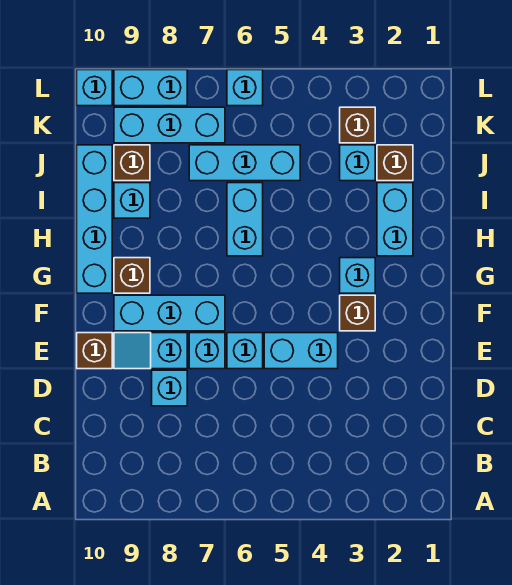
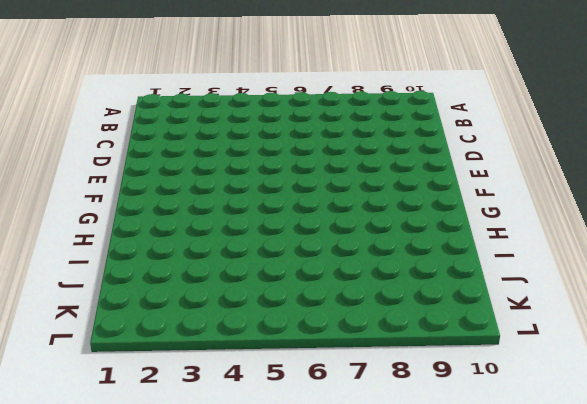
none -> cyan brick D8 level 1
none -> cyan brick E4:E5 level 1
none -> cyan brick E6 level 1

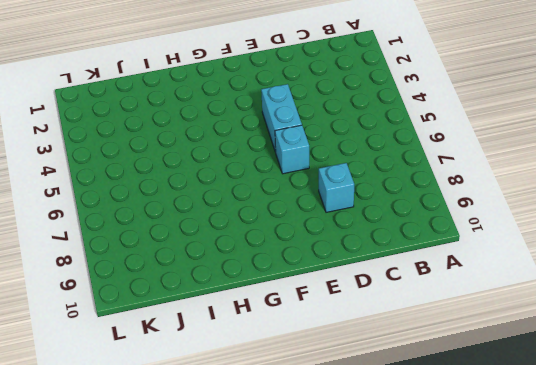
none -> cyan brick E7 level 1
none -> cyan slope E8:E9 level 1 top 8
none -> brown brick E10 level 1

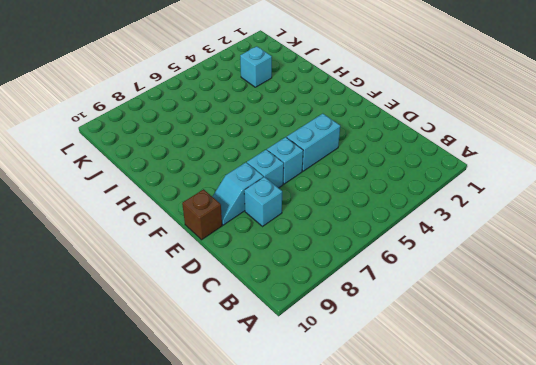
none -> brown brick F3 level 1
none -> cyan brick F7:F9 level 1
none -> cyan brick G3 level 1

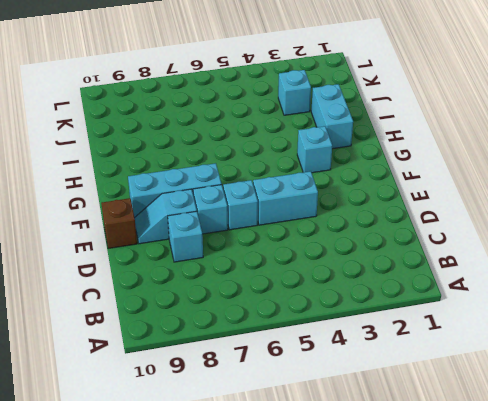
none -> brown brick F3 level 1
none -> brown brick G9 level 1
none -> cyan brick G10:J10 level 1

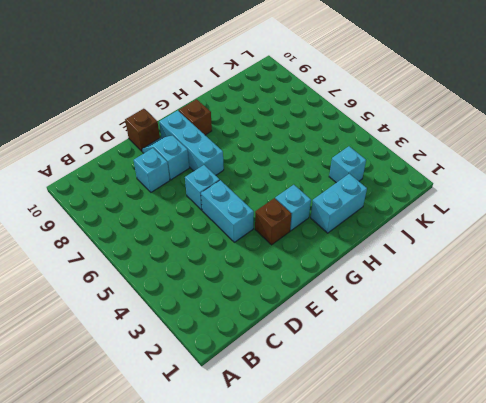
none -> cyan brick E7 level 1
none -> cyan brick G10:J10 level 1
none -> cyan brick H6:I6 level 1

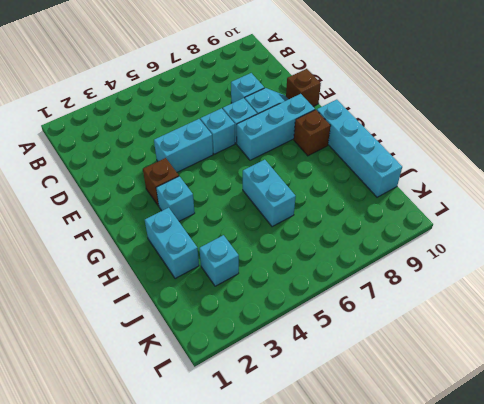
none -> cyan brick I9 level 1
none -> brown brick J2 level 1
none -> cyan brick J5:J7 level 1

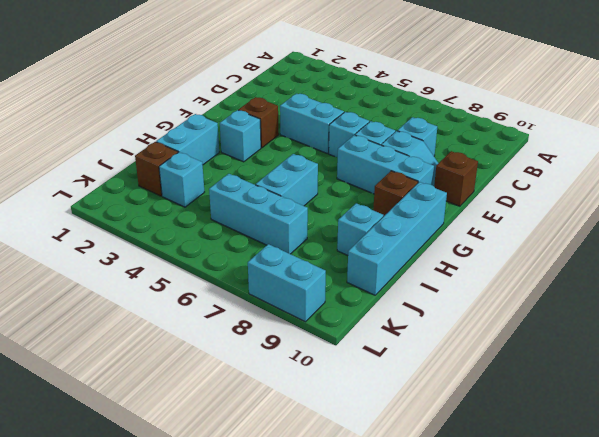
none -> brown brick J9 level 1
none -> brown brick K3 level 1
none -> cyan brick K7:K9 level 1

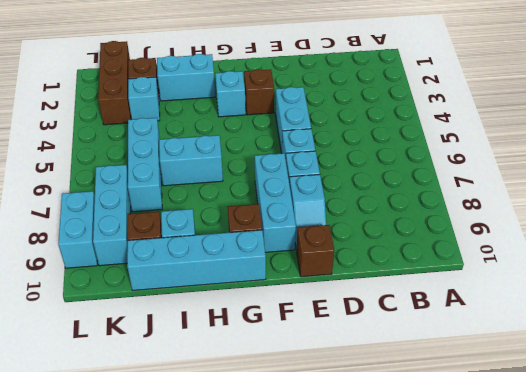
brown brick K1:K3 level 1 -> brown brick K3 level 1
none -> cyan brick D8 level 1
none -> cyan brick L6 level 1
none -> cyan brick L10 level 1

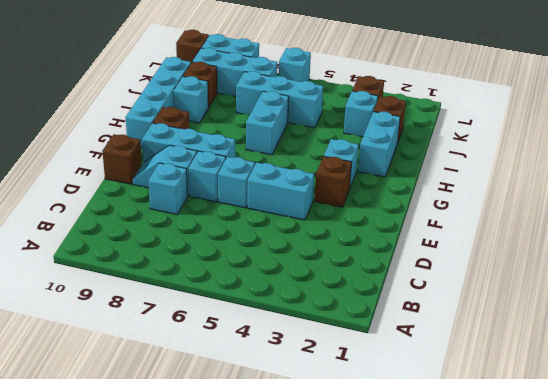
brown brick L10 level 1 -> cyan brick L10 level 1

